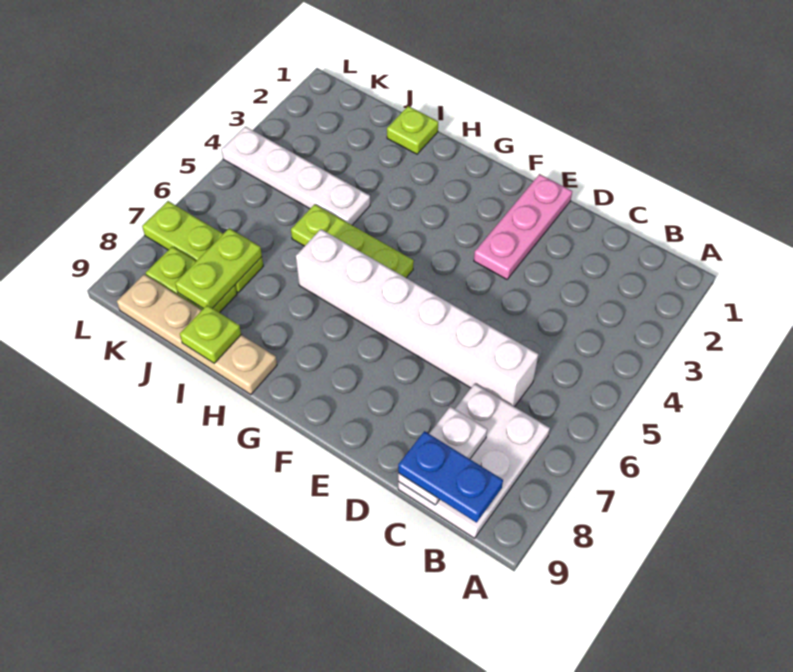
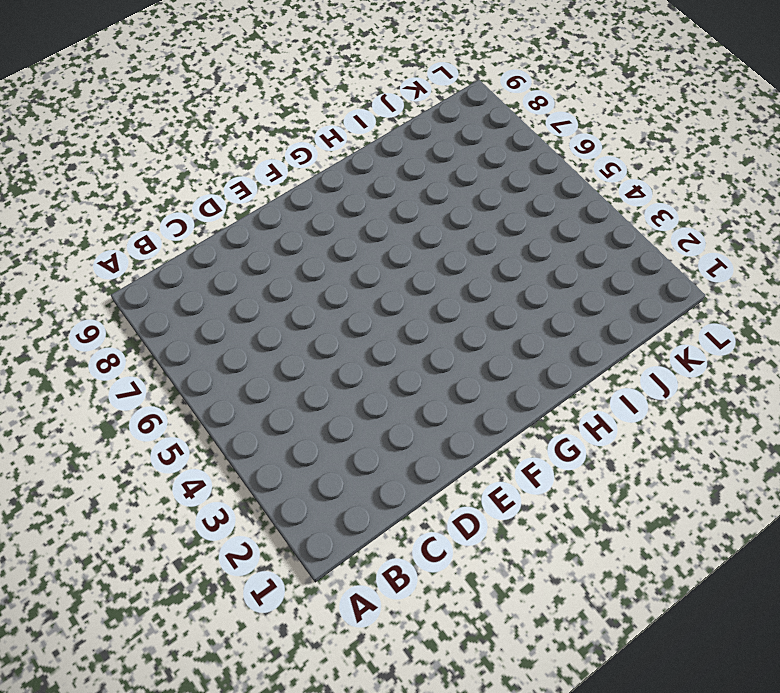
none -> white plate B7:C9 level 1
none -> white brick C6:H6 level 1
none -> pink plate E1:E3 level 1

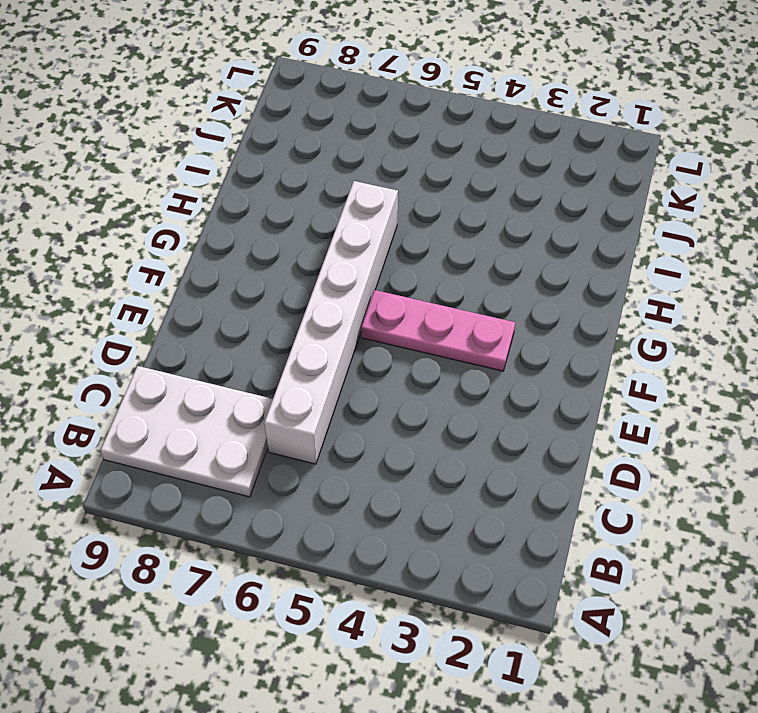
pink plate F3:F5 level 1 -> pink plate E1:E3 level 1
none -> lime plate G5:I5 level 1
none -> tan plate H9:K9 level 1
none -> lime plate I1 level 1

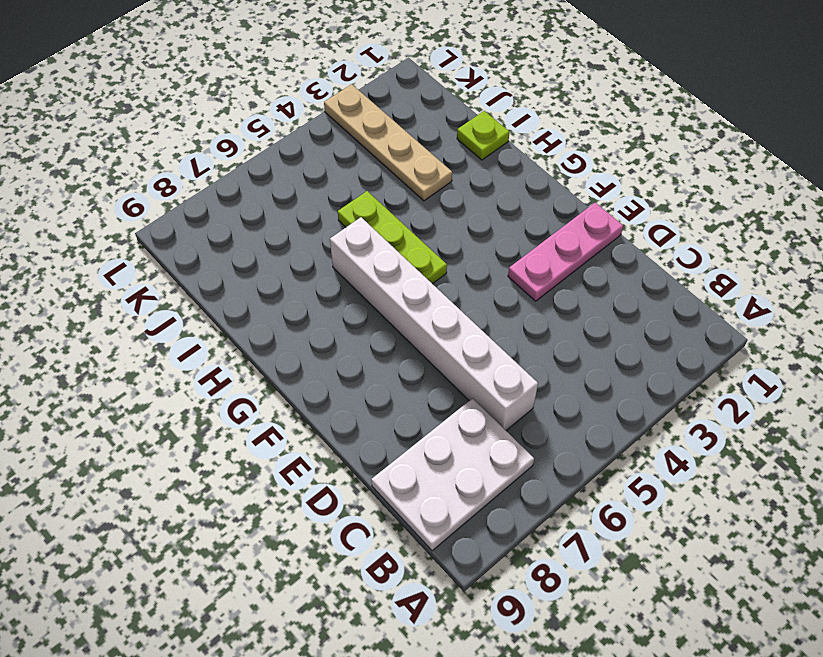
tan plate I3:L3 level 1 -> tan plate H9:K9 level 1
none -> white plate I4:L4 level 1
none -> lime plate J7:L7 level 1
none -> lime plate J8:K8 level 1

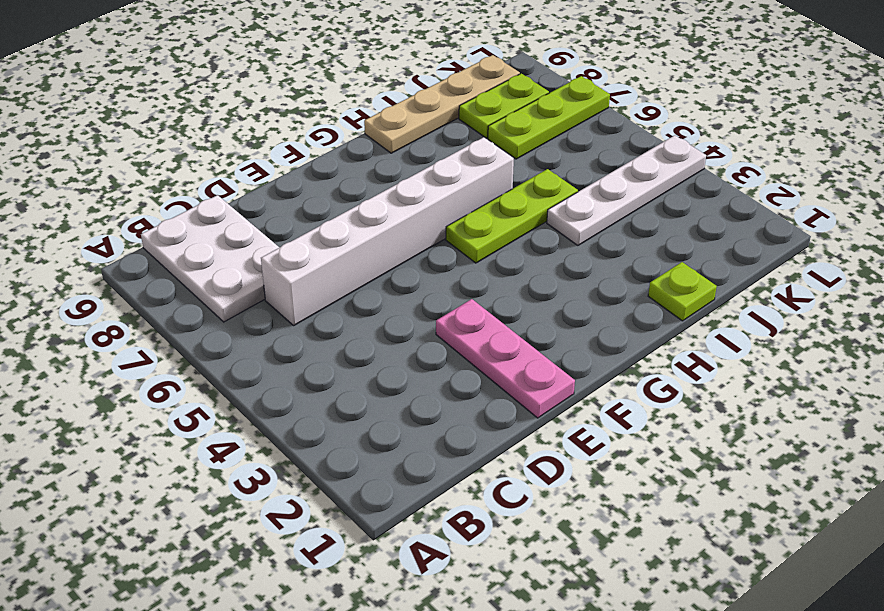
none -> white plate C8:C9 level 2
none -> lime plate I9 level 2
none -> lime plate J7:J8 level 2

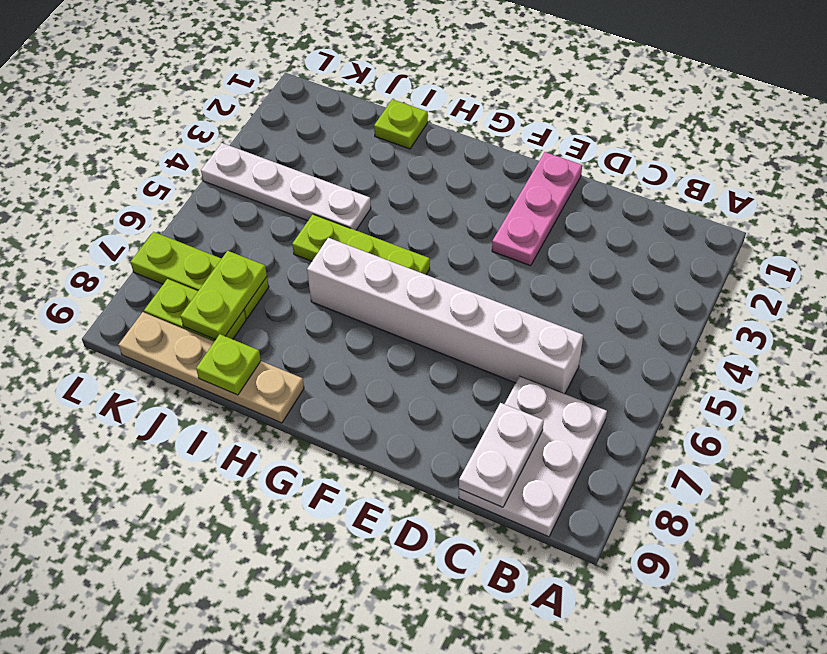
none -> blue plate B9:C9 level 3

